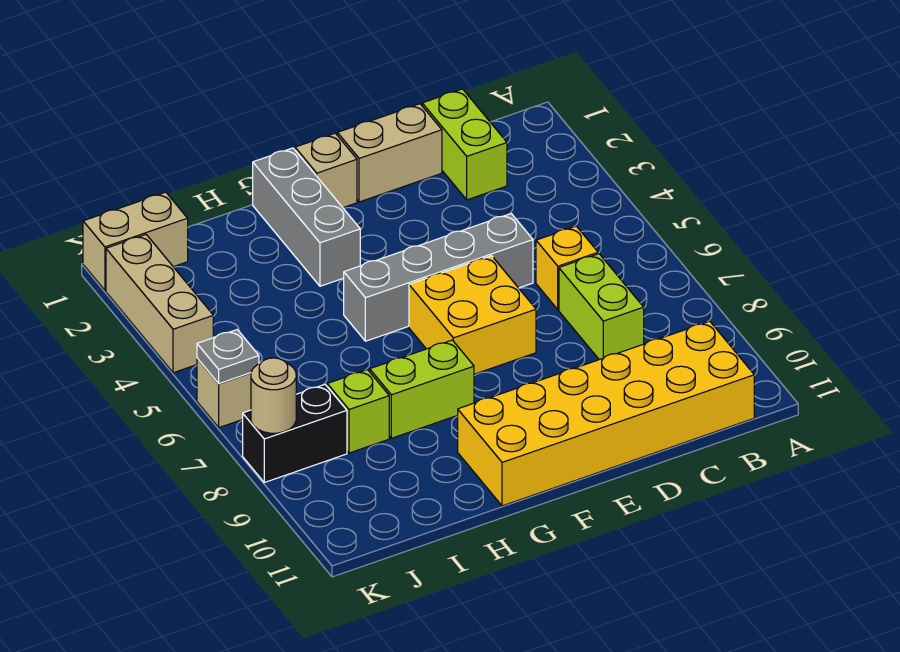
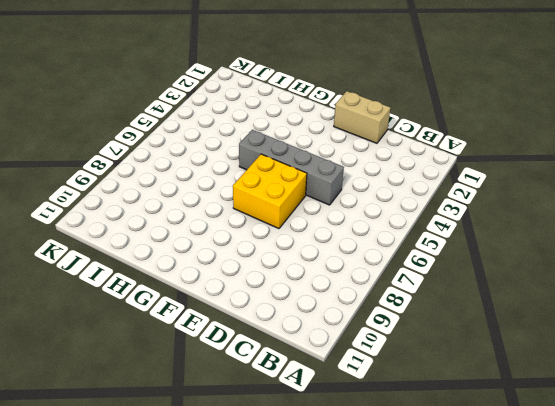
none -> yellow brick B10:G11 level 1
none -> lime brick C1:C2 level 1
none -> yellow brick C6 level 1

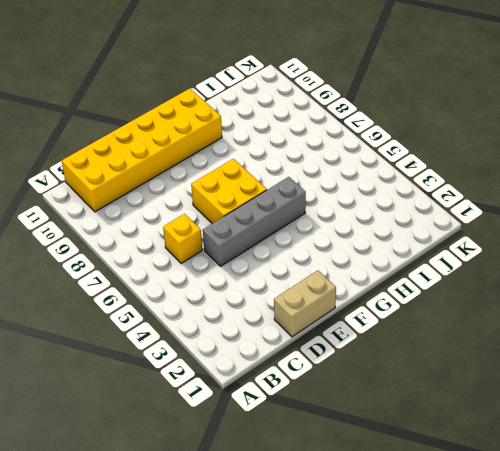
none -> lime brick C1:C2 level 1
none -> lime brick C7:C8 level 1
none -> tan brick F1 level 1

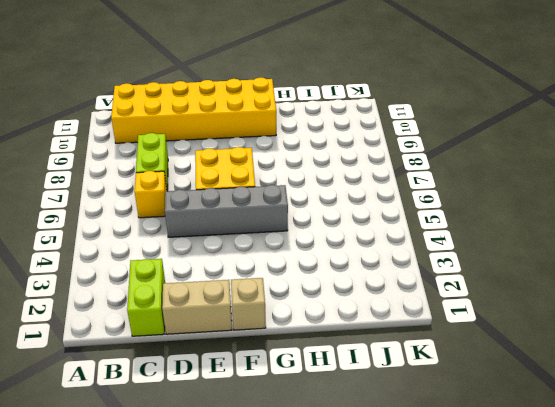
none -> grey brick G1:G3 level 1
none -> lime brick G8:H8 level 1
none -> lime brick I8 level 1

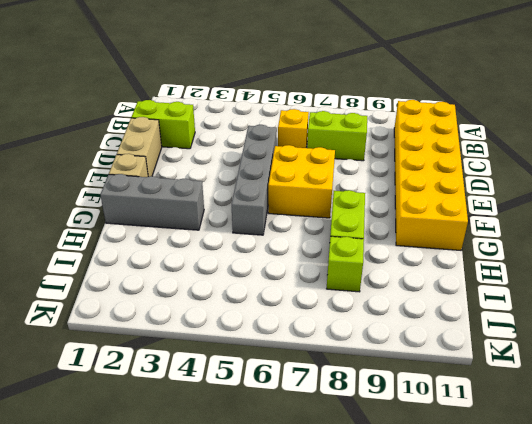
none -> tan brick J1:K1 level 1
none -> black brick J8:K8 level 1
none -> tan brick K2:K4 level 1

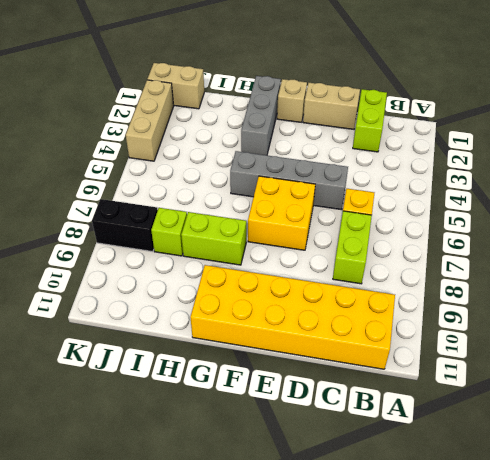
none -> tan brick K6 level 1
none -> grey plate K6 level 2
none -> tan round brick K8 level 2

